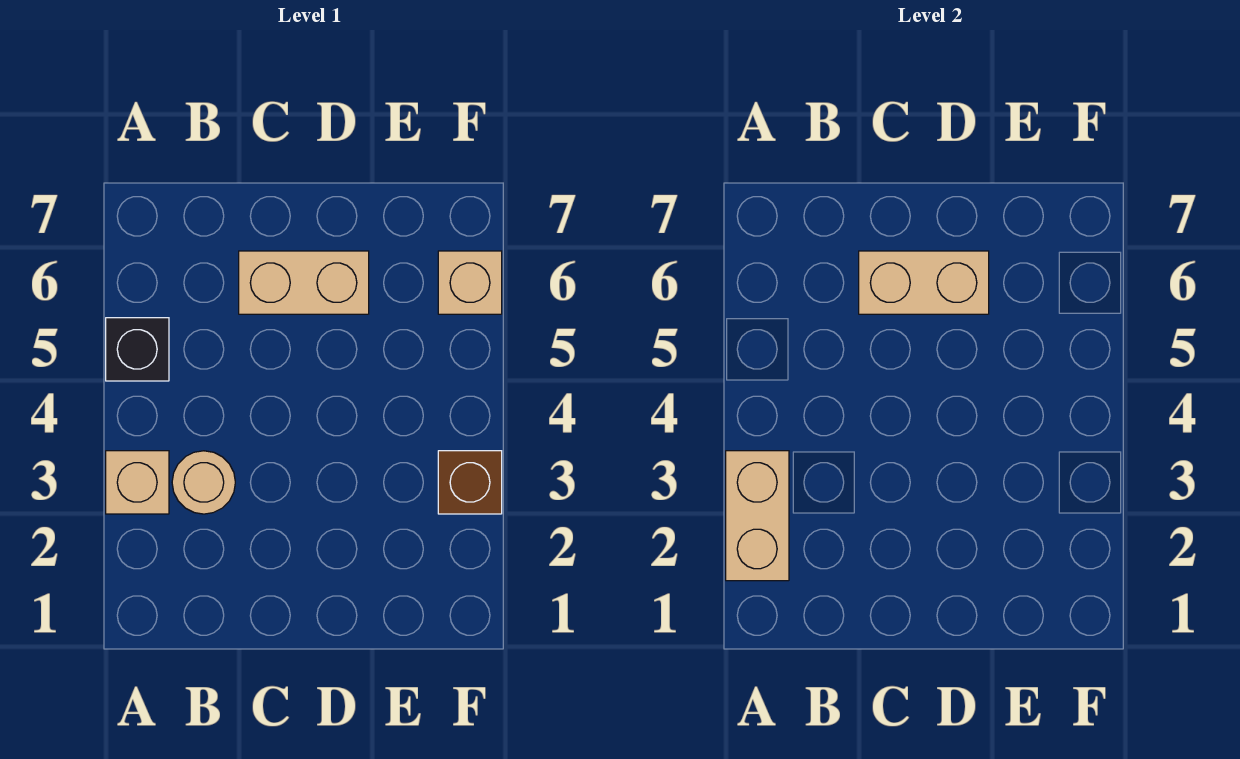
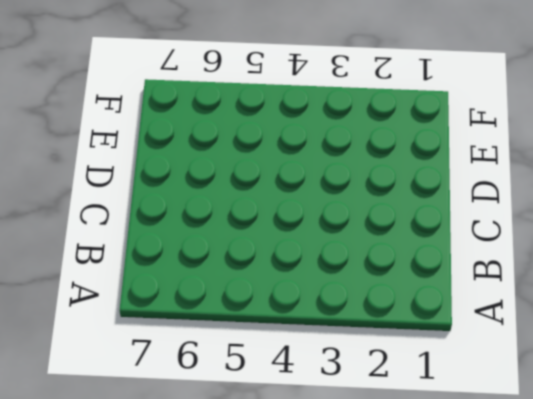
none -> tan brick A3 level 1
none -> black brick A5 level 1

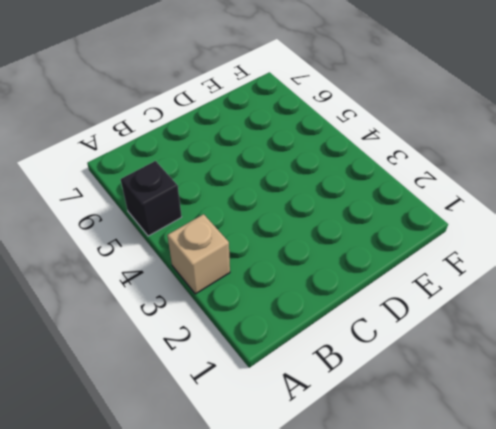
none -> tan round brick B3 level 1
none -> tan brick C6:D6 level 1

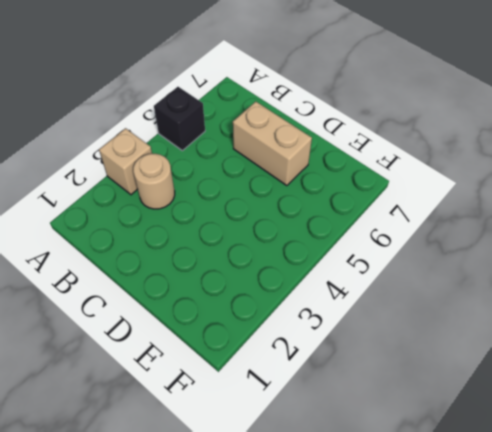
none -> brown brick F3 level 1
none -> tan brick F6 level 1

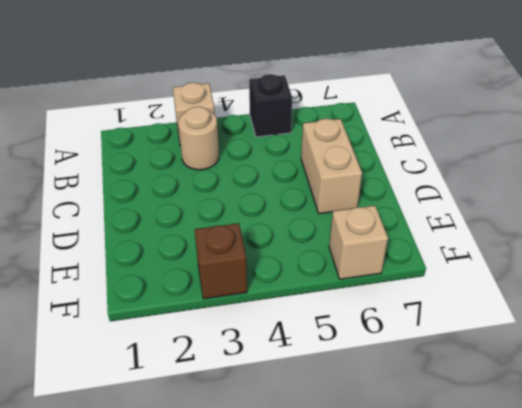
none -> tan brick A2:A3 level 2
none -> tan brick C6:D6 level 2

